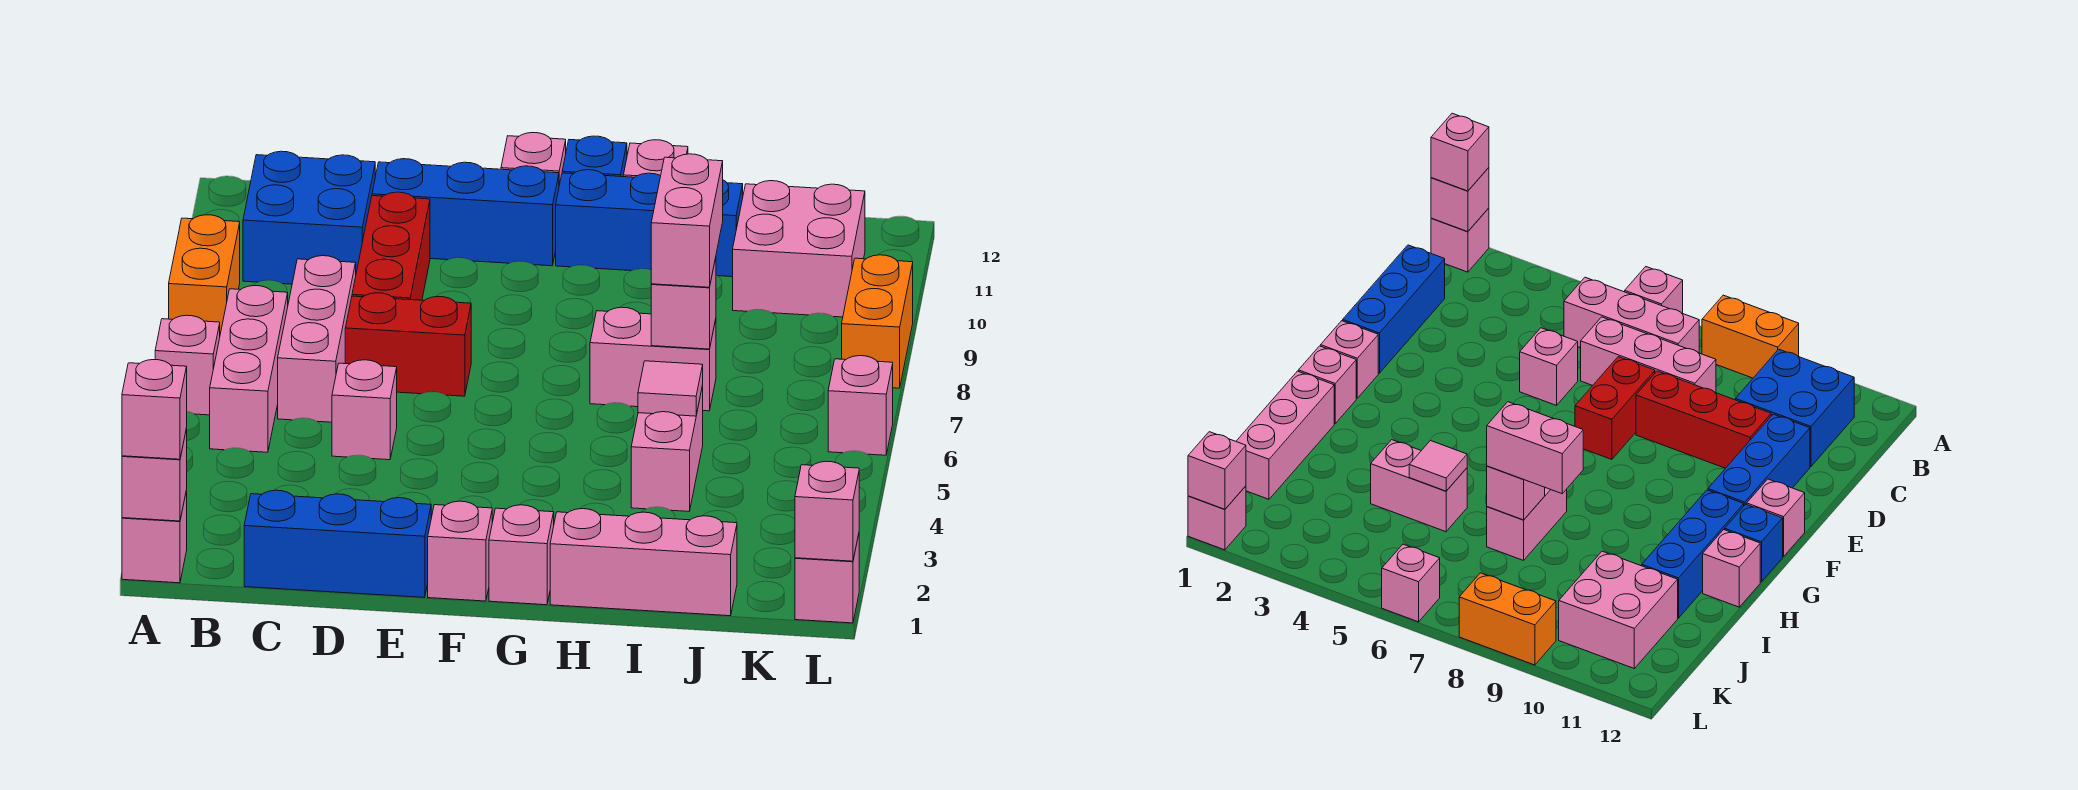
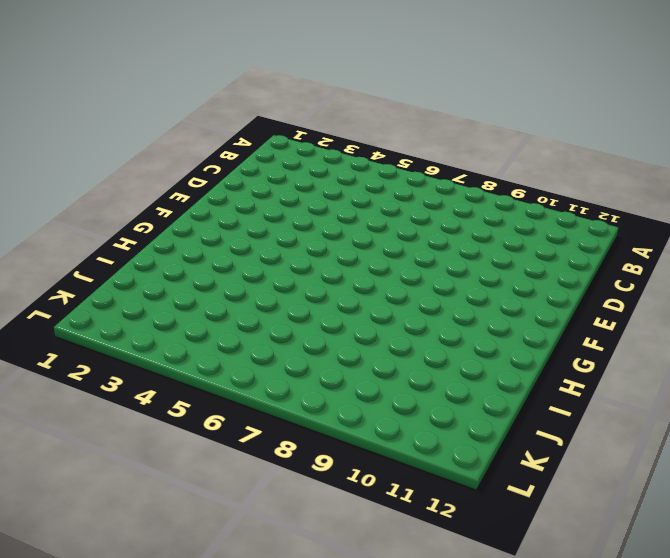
none -> pink brick A1 level 1
none -> pink brick A6 level 1
none -> orange brick A8:A9 level 1
none -> pink brick B5:B7 level 1

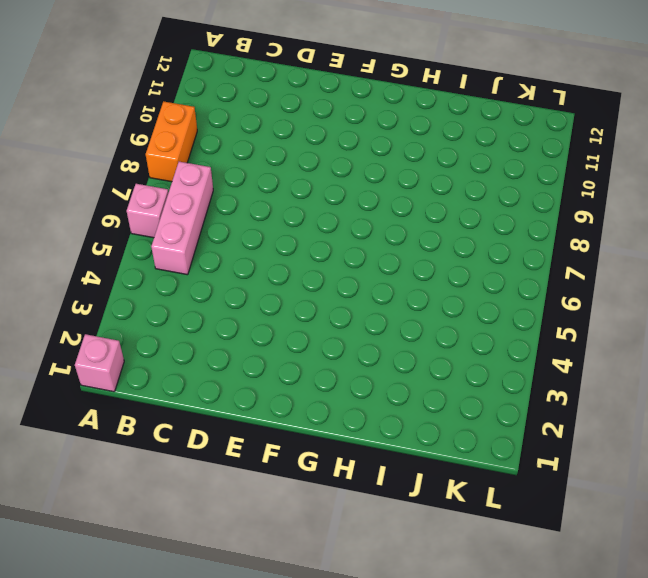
none -> blue brick B10:C11 level 1
none -> blue brick C1:E1 level 1
none -> pink brick C6:C8 level 1
none -> pink brick D5 level 1

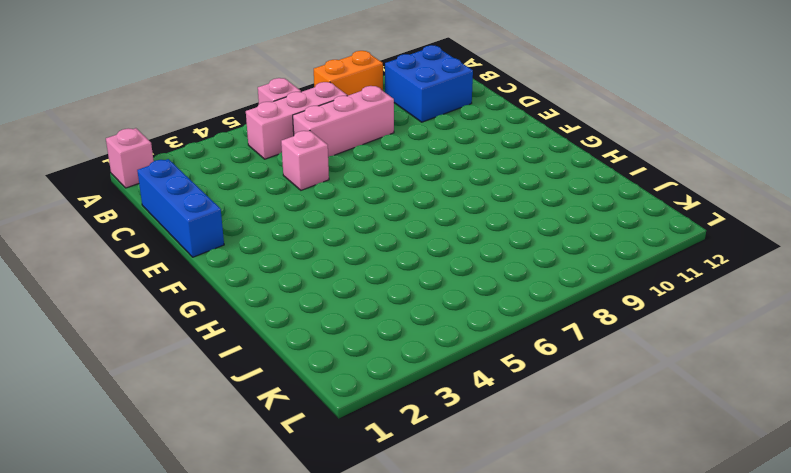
none -> red brick D7:E7 level 1
none -> red brick D8:D10 level 1
none -> blue brick D11:F11 level 1
none -> pink brick F1 level 1

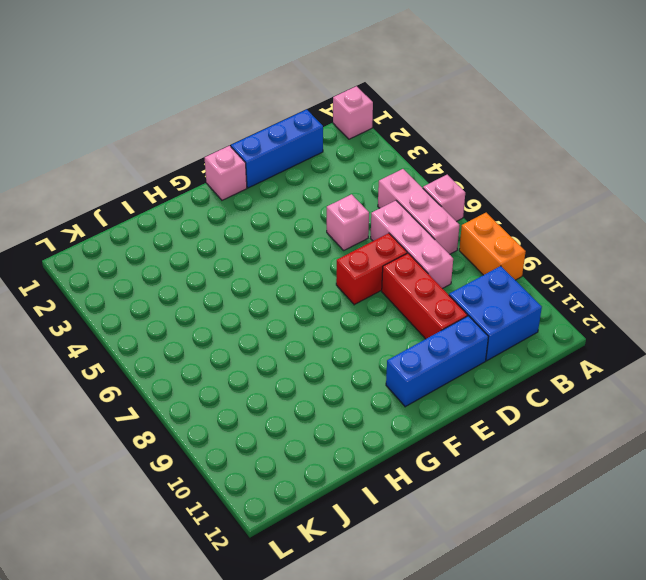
none -> pink brick F12 level 1
none -> pink brick G1 level 1
none -> blue brick G11:I11 level 1
none -> blue brick G12 level 1

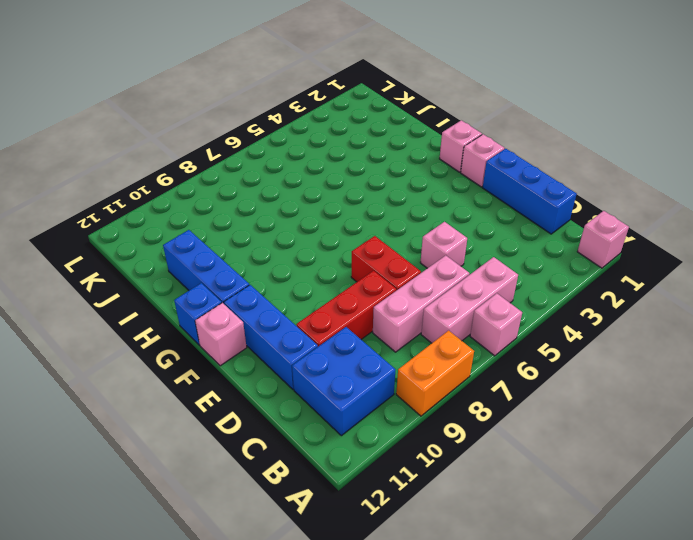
none -> pink brick H1:J1 level 1
none -> pink brick H7:I7 level 1
none -> pink brick H12 level 1
none -> pink brick I4:I5 level 1

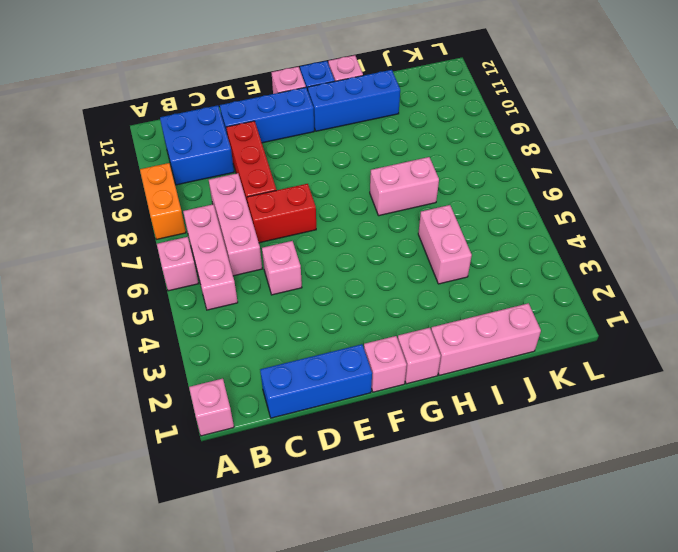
none -> pink brick J10:K11 level 1
none -> pink brick L1 level 1
none -> pink brick L6 level 1
none -> orange brick L8:L9 level 1

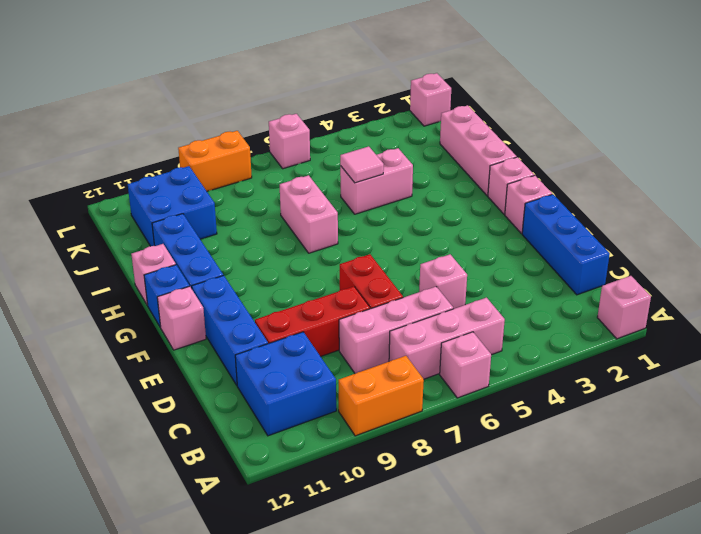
blue brick J10:K11 level 1 -> pink brick J10:K11 level 1
none -> pink brick A1 level 2
none -> pink brick I7 level 2
none -> pink brick L1 level 2
none -> pink brick A1 level 3

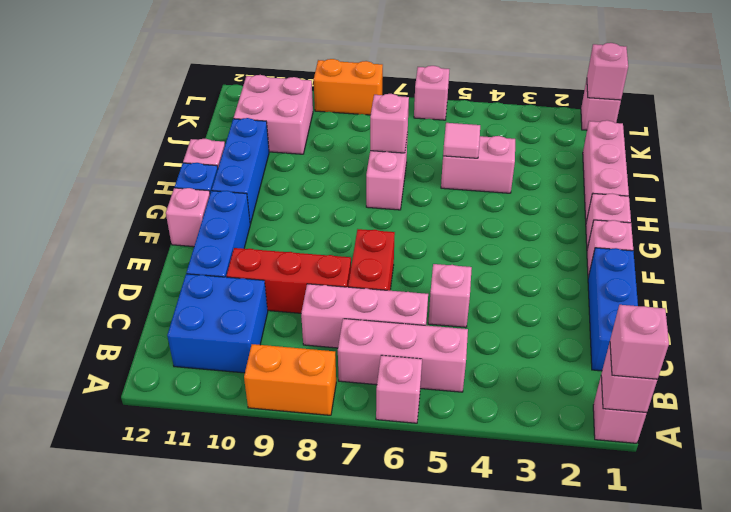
none -> pink brick I7:I8 level 3

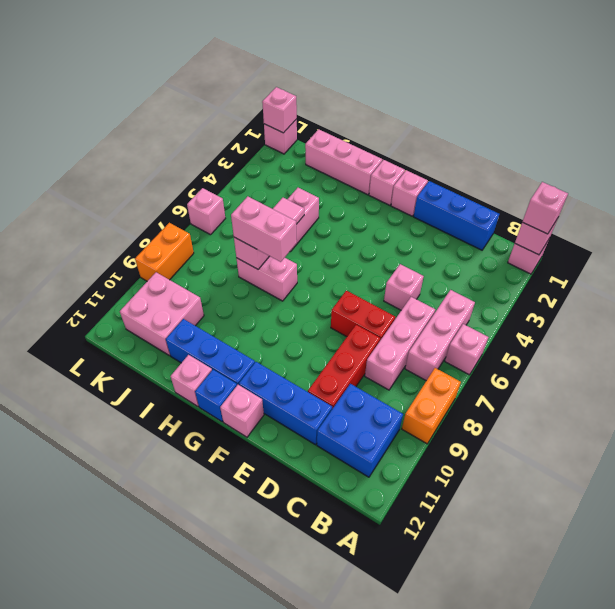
pink brick H7:I7 level 3 -> pink brick I7:I8 level 3

